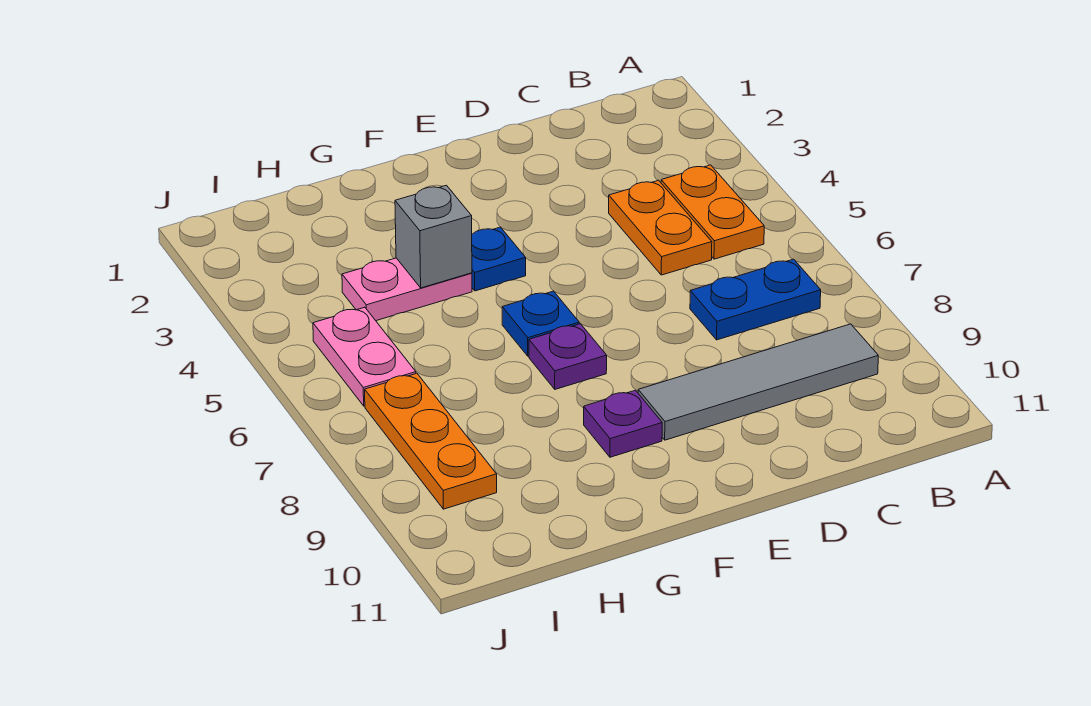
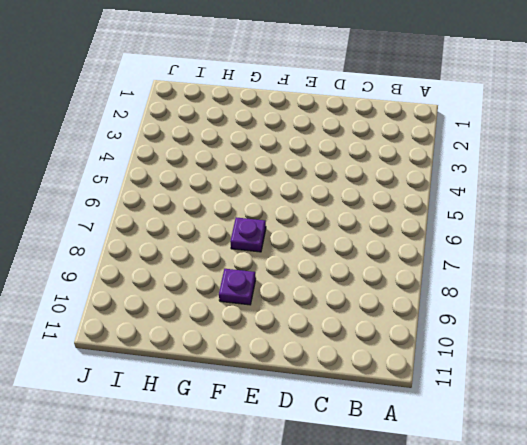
none -> orange plate B4:B5 level 1
none -> blue plate B7:C7 level 1
none -> grey tile B9:E9 level 1

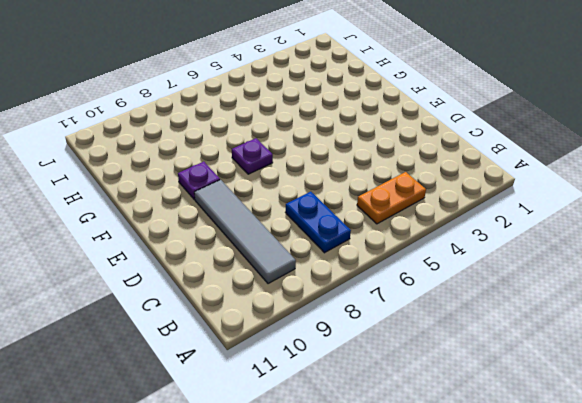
none -> orange plate C4:C5 level 1
none -> blue plate F4 level 1
none -> blue plate F6 level 1

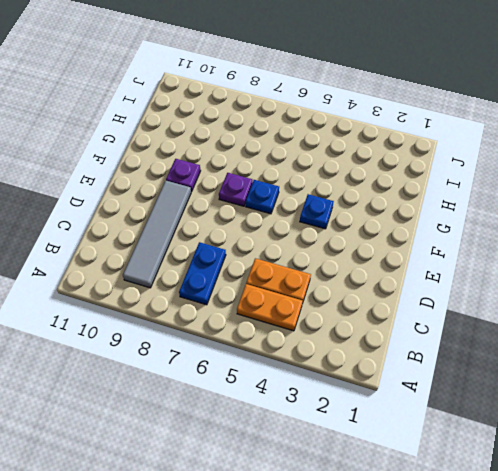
none -> pink plate G4:H4 level 1
none -> pink plate I5:I6 level 1
none -> orange plate I7:I9 level 1

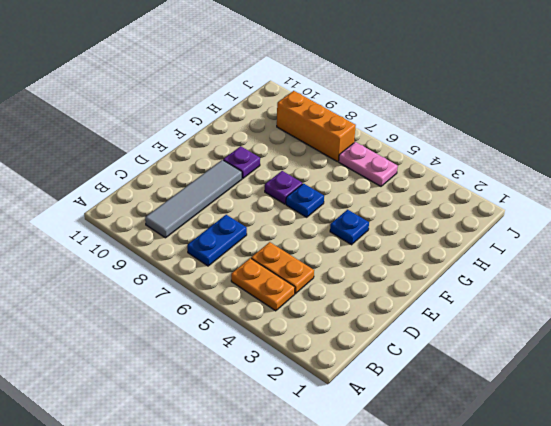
orange brick I7:I9 level 1 -> orange plate I7:I9 level 1
none -> pink plate G4:H4 level 1
none -> grey brick G4 level 2

